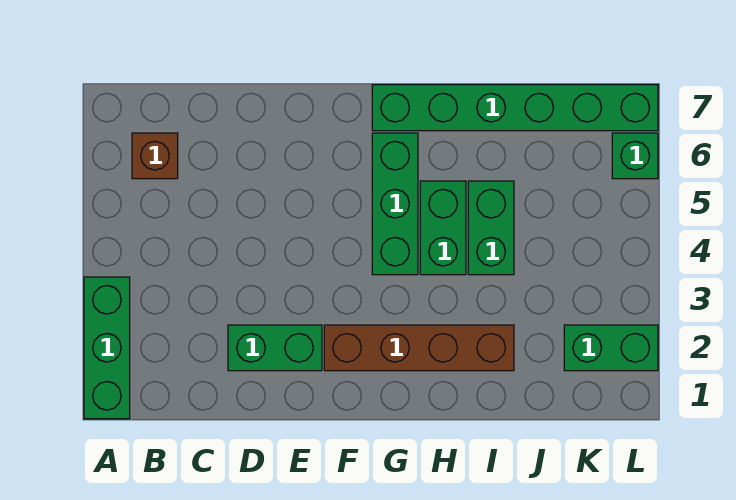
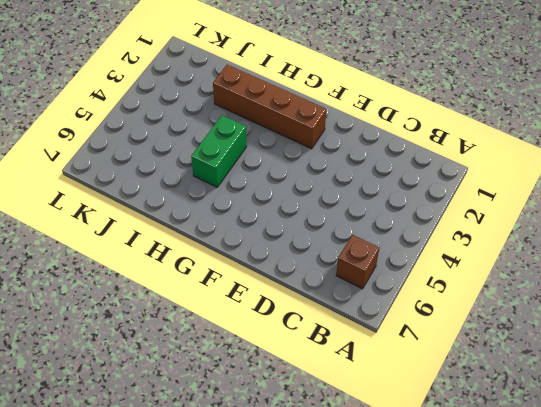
none -> green brick A1:A3 level 1
none -> green brick D2:E2 level 1

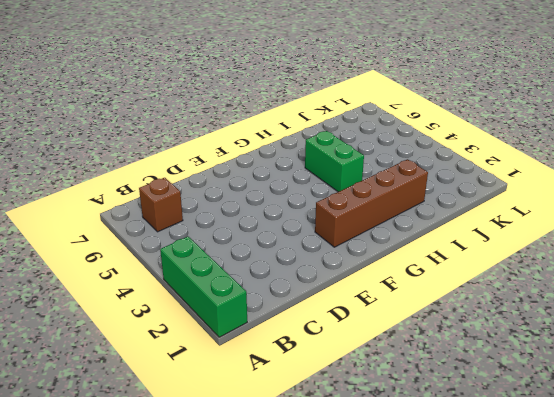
none -> green brick D2:E2 level 1
none -> green brick G4:G6 level 1

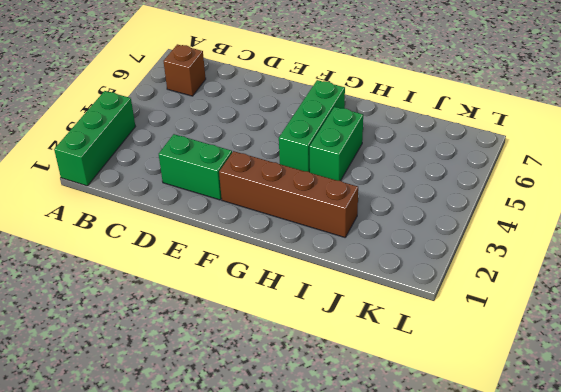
none -> green brick G7:L7 level 1
none -> green brick I4:I5 level 1

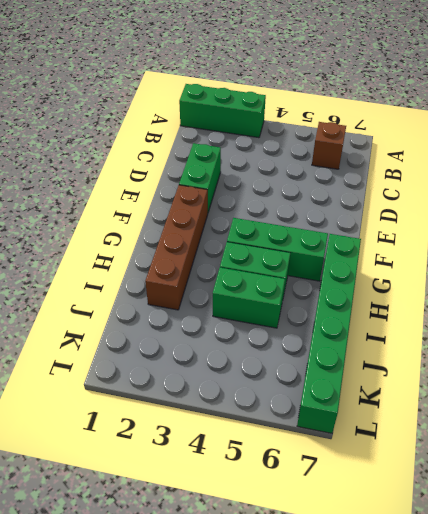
none -> green brick K2:L2 level 1
none -> green brick L6 level 1

